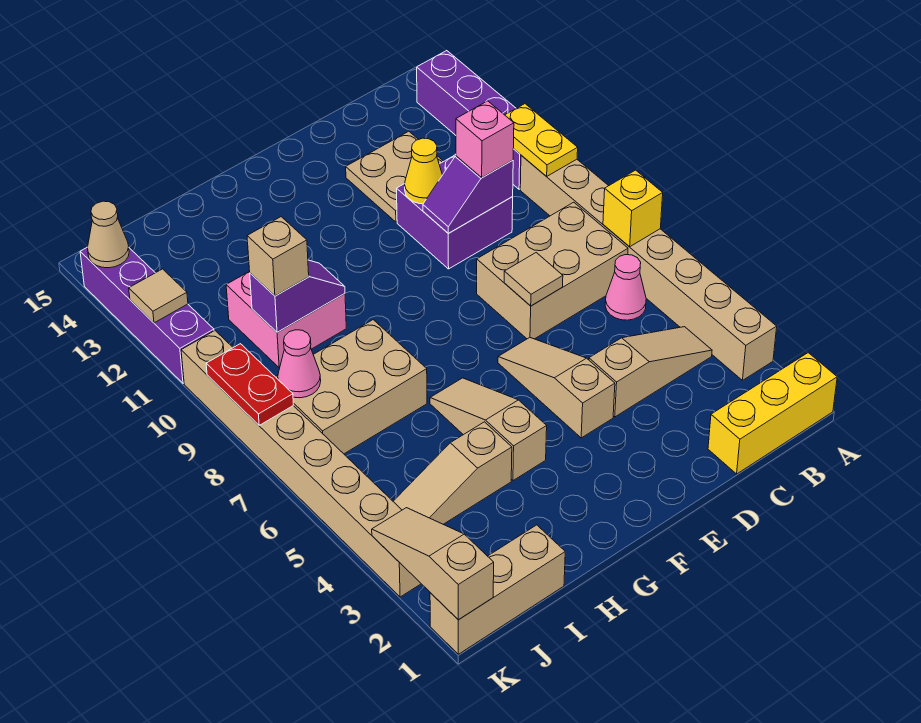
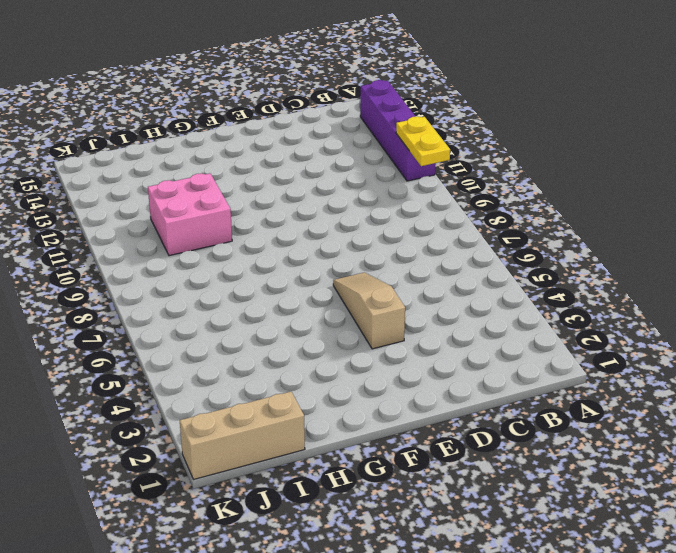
none -> yellow brick A1:C1 level 1
none -> tan brick A3:A10 level 1
none -> tan slope B4:D4 level 1 top D

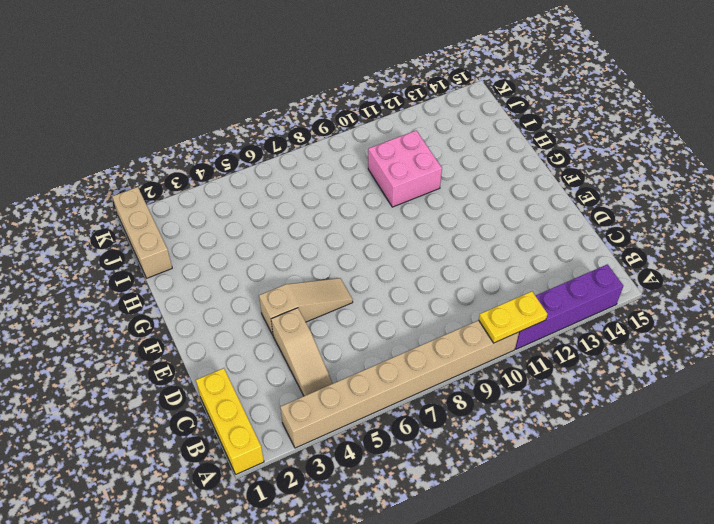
none -> pink cone B6 level 1
none -> tan brick B7:D8 level 1
none -> purple brick C10:D11 level 1

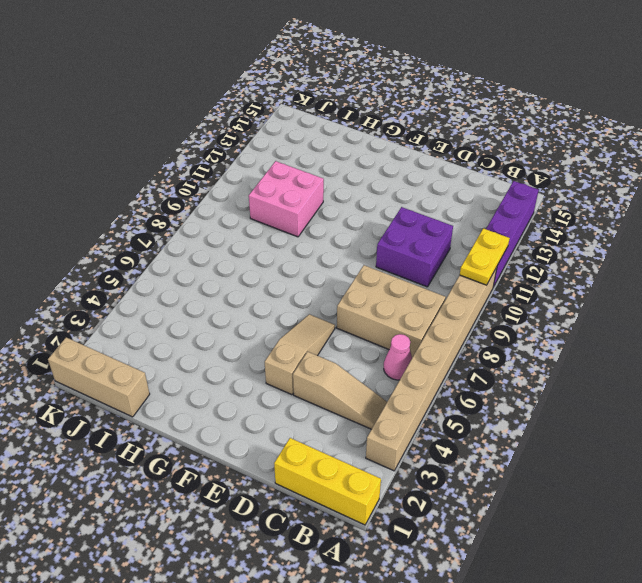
none -> tan plate C12:D13 level 1
none -> tan slope G4:G6 level 1 top 4
none -> tan slope H4:J4 level 1 top H

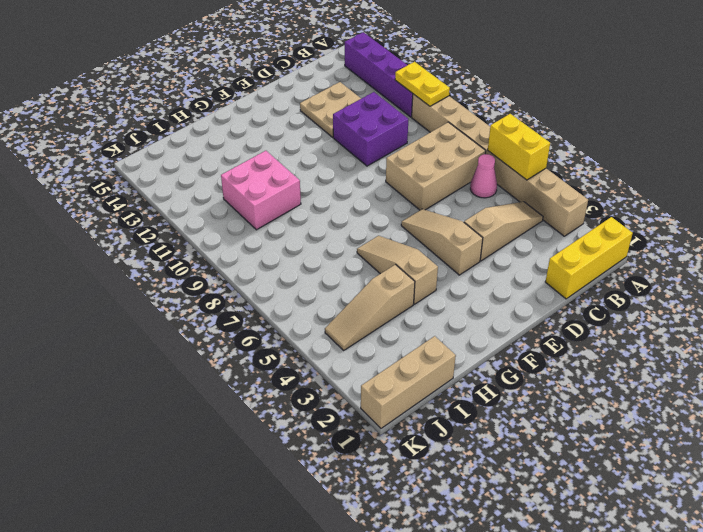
yellow brick A5:A6 level 2 -> none
none -> tan brick H7:J8 level 1
none -> tan brick K3:K10 level 1
none -> purple brick K11:K14 level 1

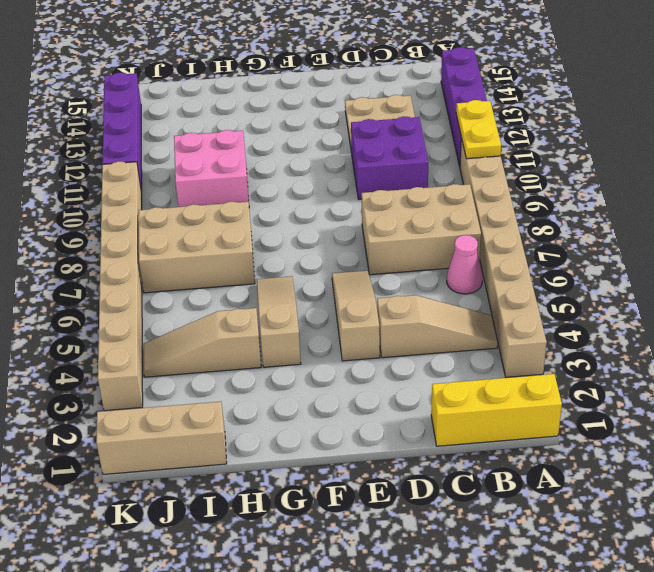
none -> yellow brick A7 level 2
none -> purple slope C10:D10 level 2 top C
none -> tan tile D7 level 2

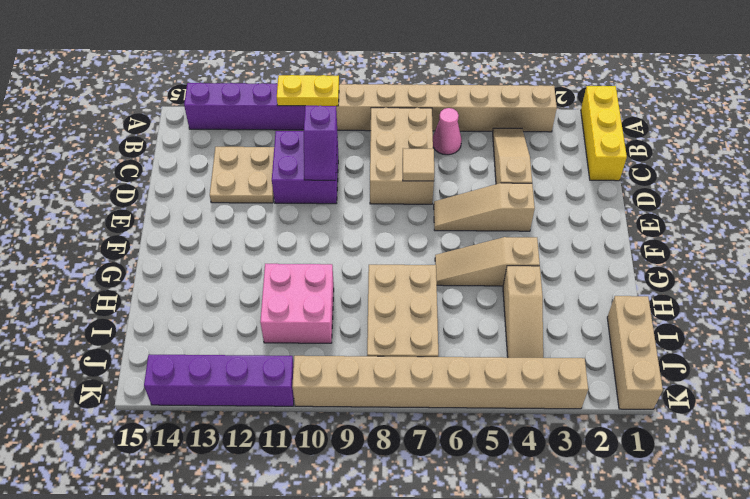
none -> yellow brick A7 level 2
none -> yellow cone D11 level 2
none -> purple slope H10:I10 level 2 top I

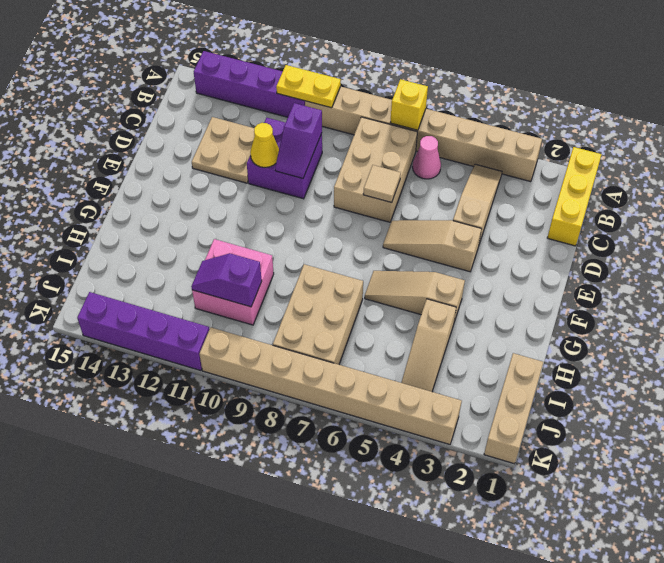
purple slope I10:I11 level 2 top 10 -> purple slope H10:I10 level 2 top I
none -> pink cone J8 level 2
none -> tan slope K1:K3 level 2 top 1
none -> red plate K8:K9 level 2

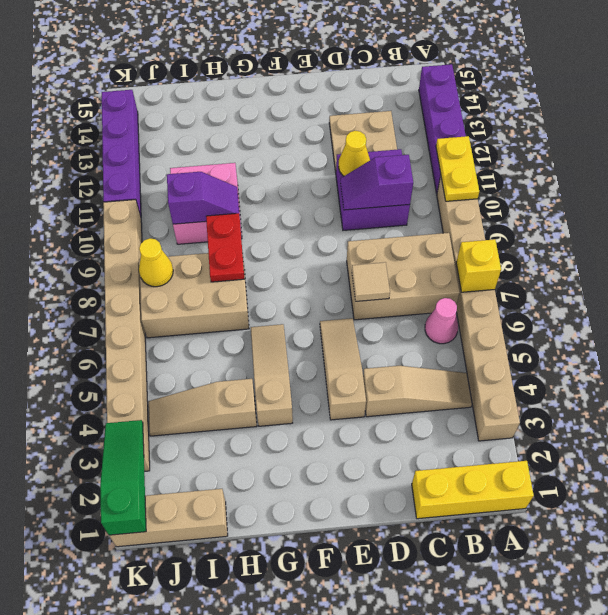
red plate H8:H9 level 2 -> red plate K8:K9 level 2
yellow cone J8 level 2 -> pink cone J8 level 2
green slope K1:K3 level 2 top 1 -> tan slope K1:K3 level 2 top 1
none -> tan tile K12 level 2
none -> tan cone K14 level 2
none -> pink brick C10 level 3

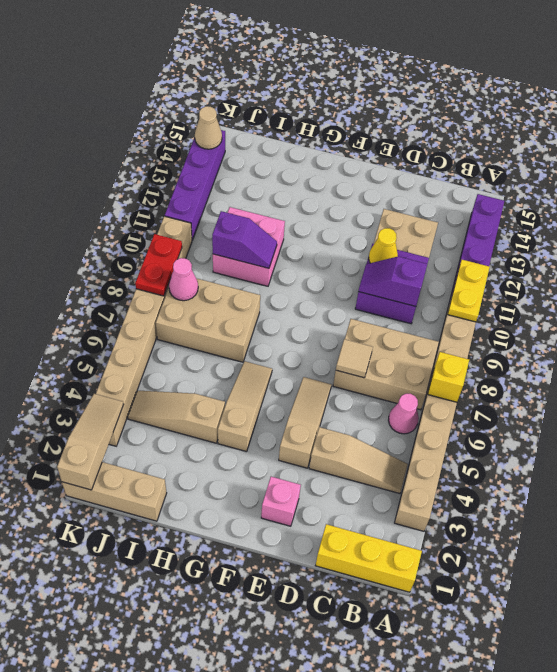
pink brick E2 level 1 -> pink brick C10 level 3
none -> tan tile K12 level 2
none -> tan brick I10 level 3

